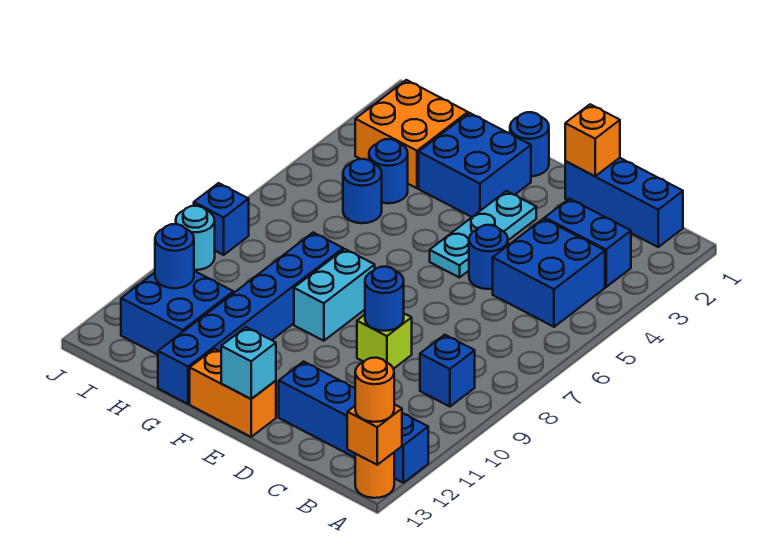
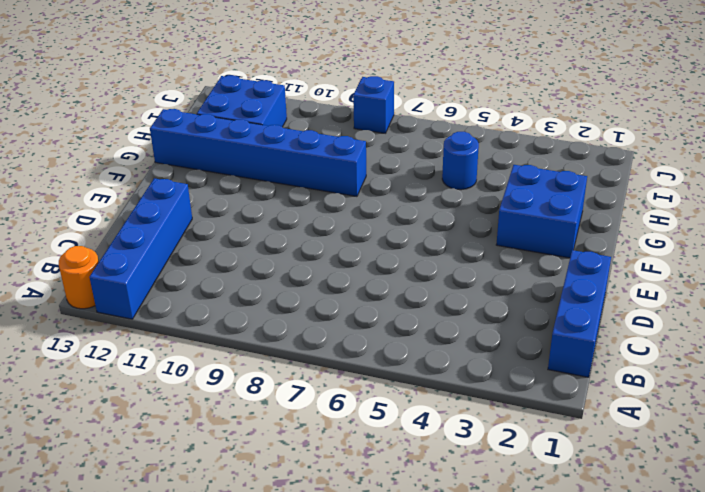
none -> blue brick B3:C3 level 1
none -> blue brick B4:C5 level 1
none -> blue brick B9 level 1

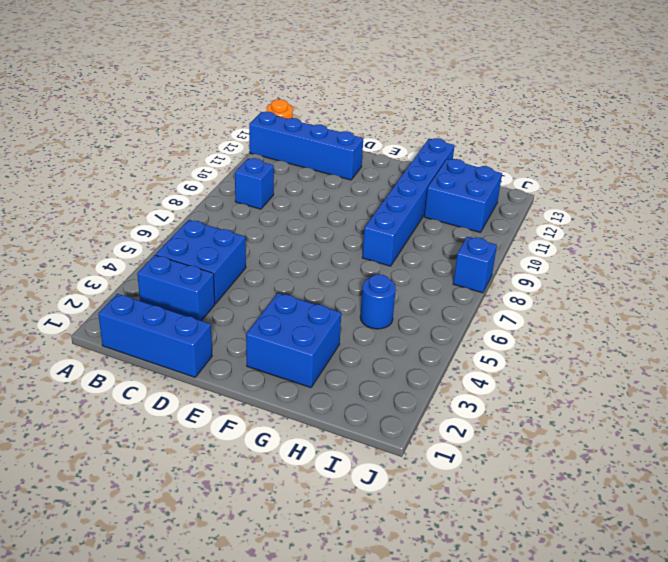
none -> blue round brick D5 level 1
none -> lime brick D9 level 1
none -> cyan plate E3:E5 level 1

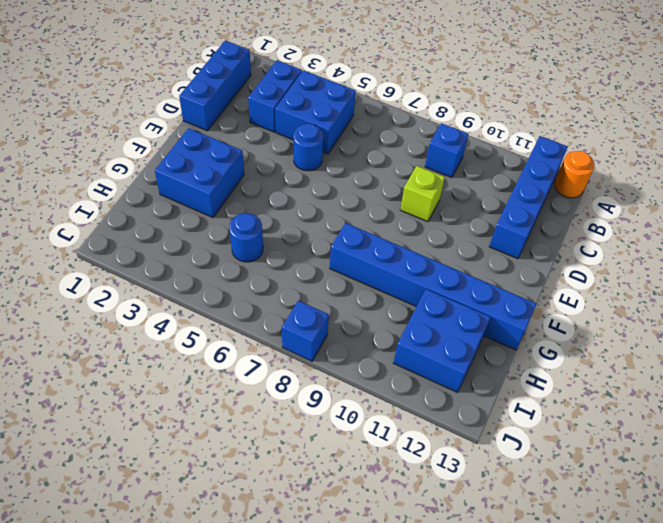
none -> cyan plate E3:E5 level 1
none -> orange brick E13:F13 level 1
none -> blue round brick F1 level 1

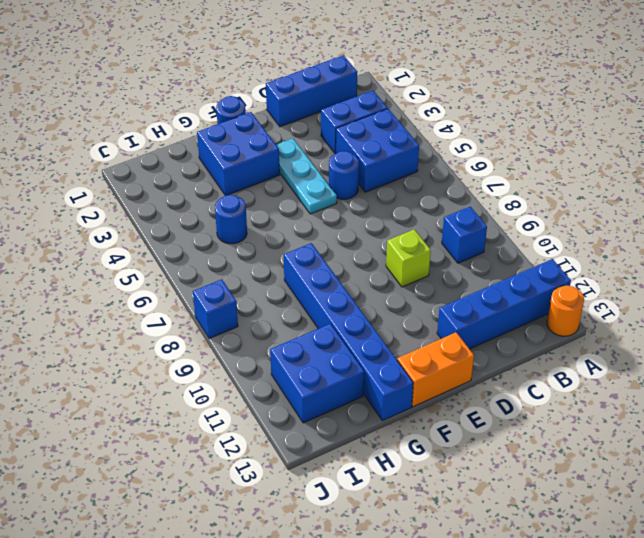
none -> cyan brick F8:F9 level 1
none -> orange brick H2:I3 level 1
none -> blue round brick H4 level 1

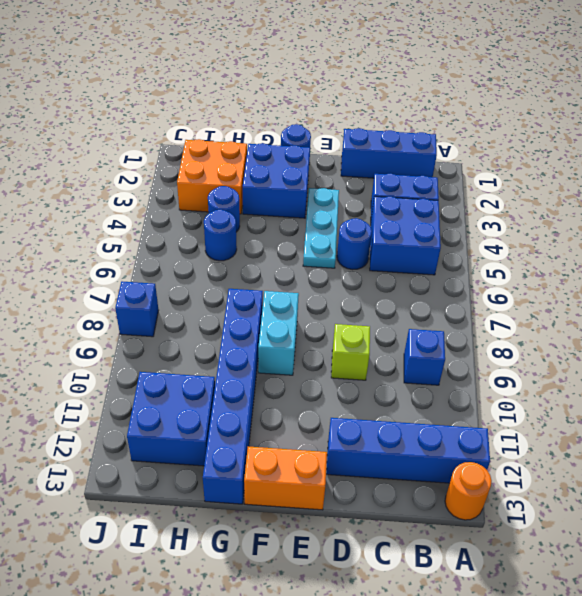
none -> cyan round brick J9 level 1
none -> orange brick A13 level 2
none -> orange brick D1 level 2

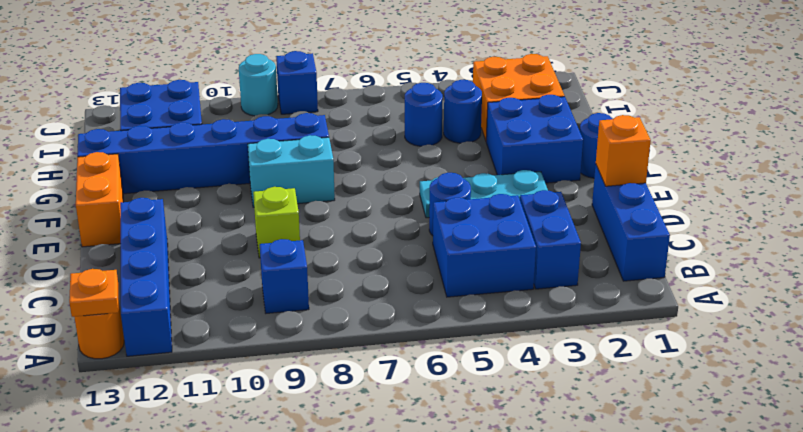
orange plate A13 level 2 -> orange brick A13 level 2
none -> blue round brick D9 level 2
none -> cyan brick E13 level 2
none -> blue round brick I11 level 2

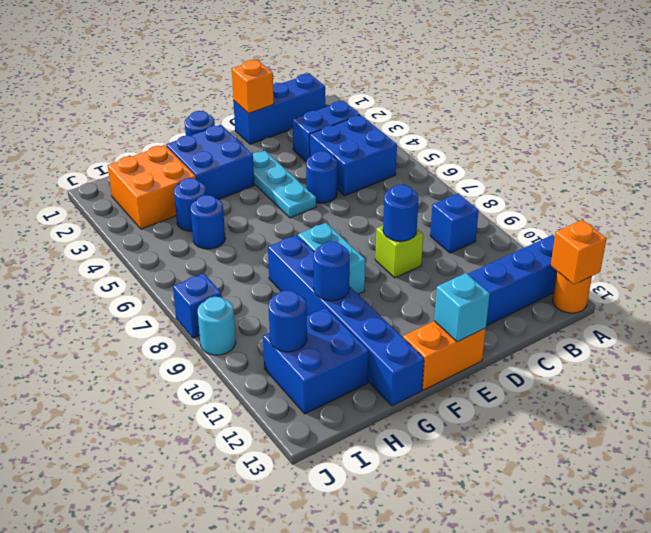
blue round brick G10 level 2 -> none
none -> orange round brick A13 level 3

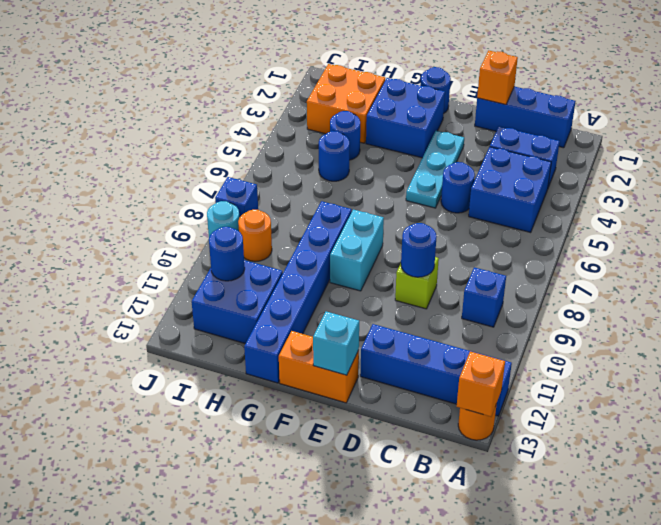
orange round brick I9 level 1 -> orange round brick A13 level 3

